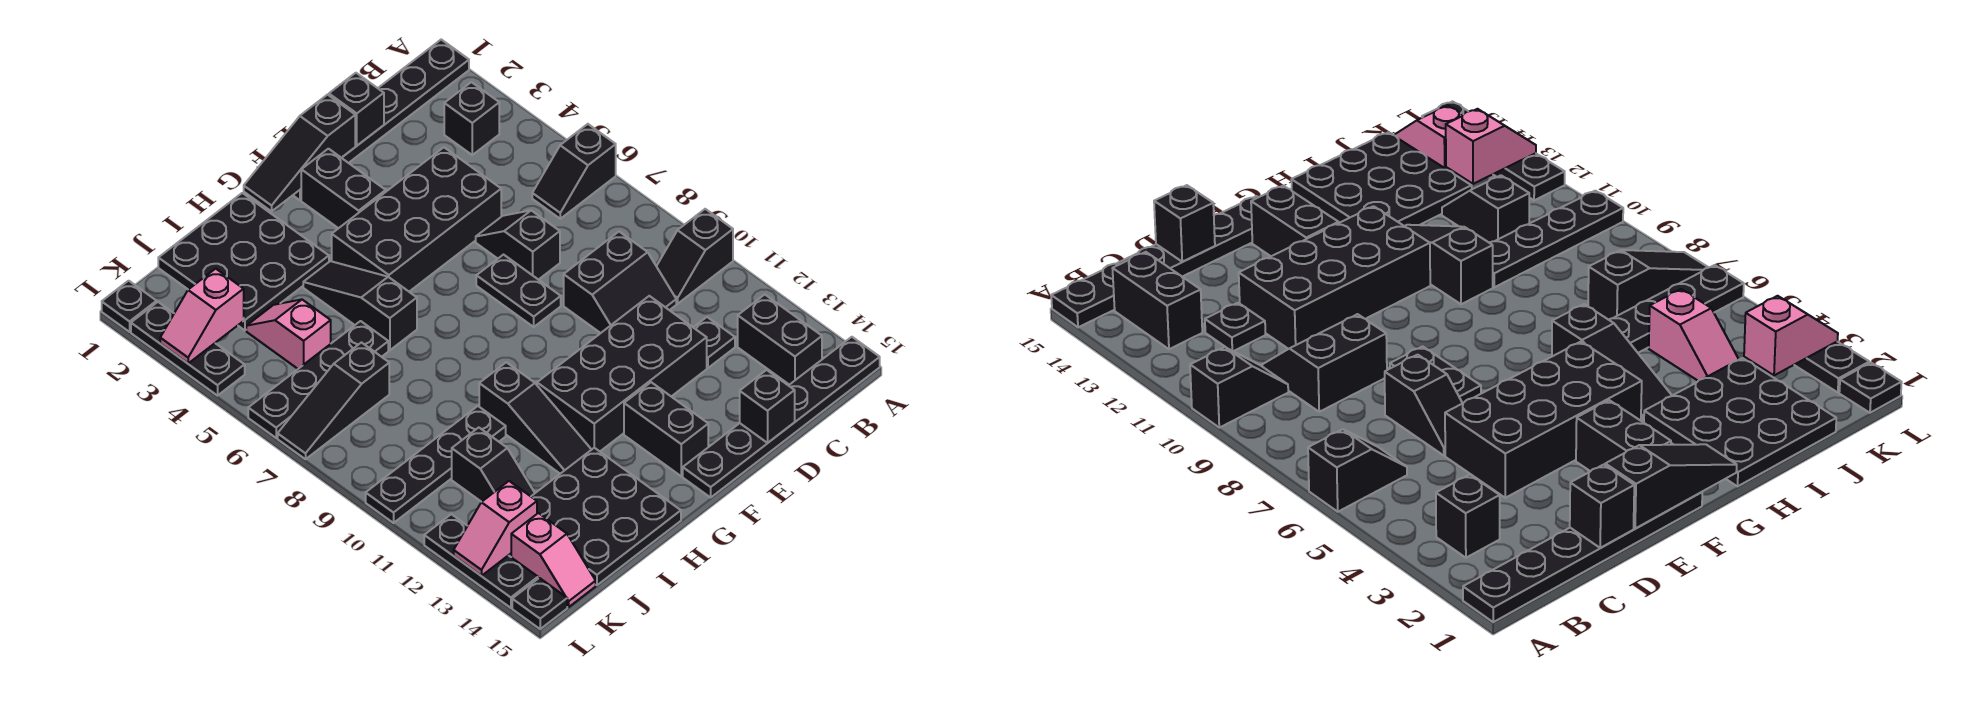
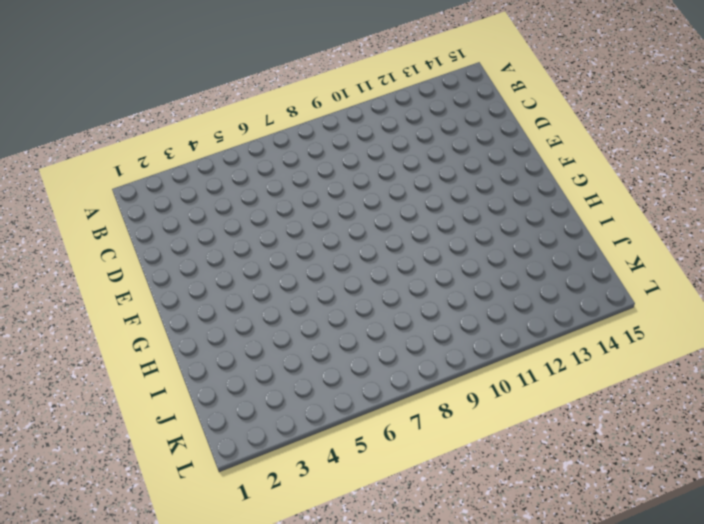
none -> black plate A1:F1 level 1
none -> black slope A6:B6 level 1 top A
none -> black slope A10:B10 level 1 top A
none -> black plate A15:F15 level 1

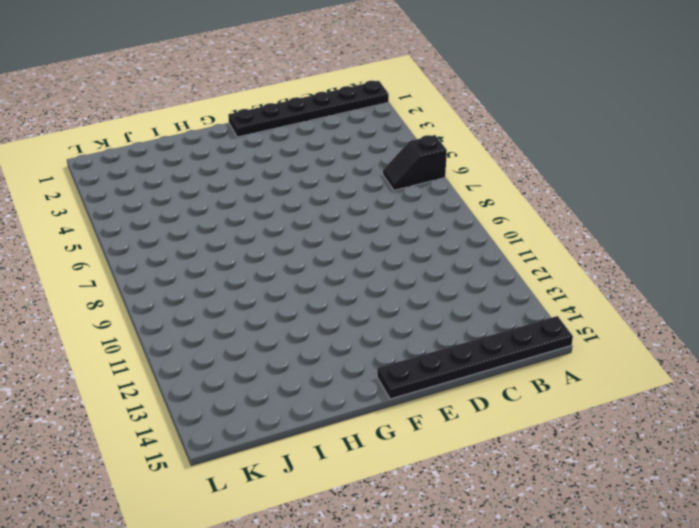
none -> black slope A10:B10 level 1 top A
none -> black brick B3 level 1
none -> black brick B13:B14 level 1
none -> black slope C9:D10 level 1 top 9

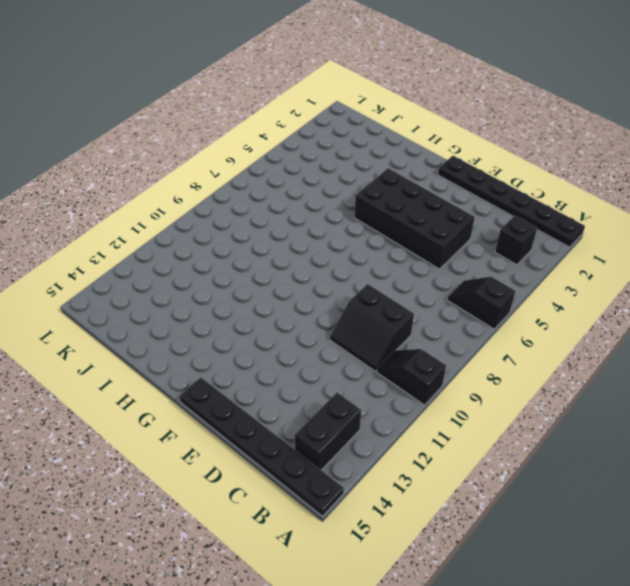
none -> black plate C12 level 1
none -> black slope D6:D7 level 1 top 7
none -> black brick D11:G12 level 1
none -> black plate E7:E8 level 1

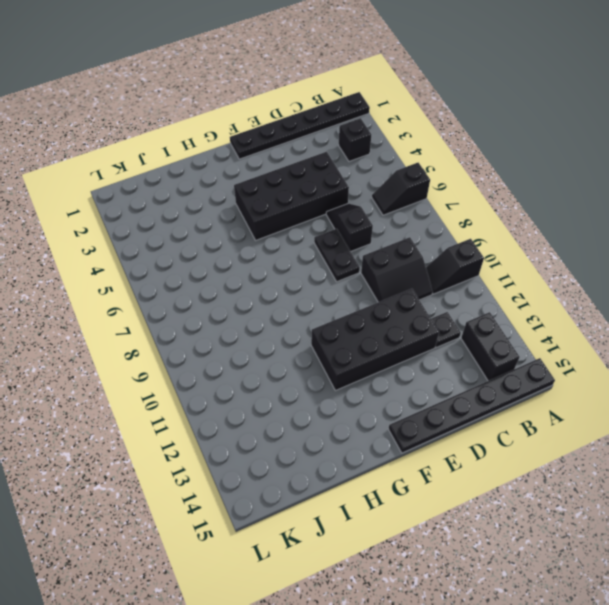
none -> black brick F2:F3 level 1
none -> black brick F13:F14 level 1
none -> black plate H1:J3 level 1
none -> black slope H4:H6 level 1 top 6

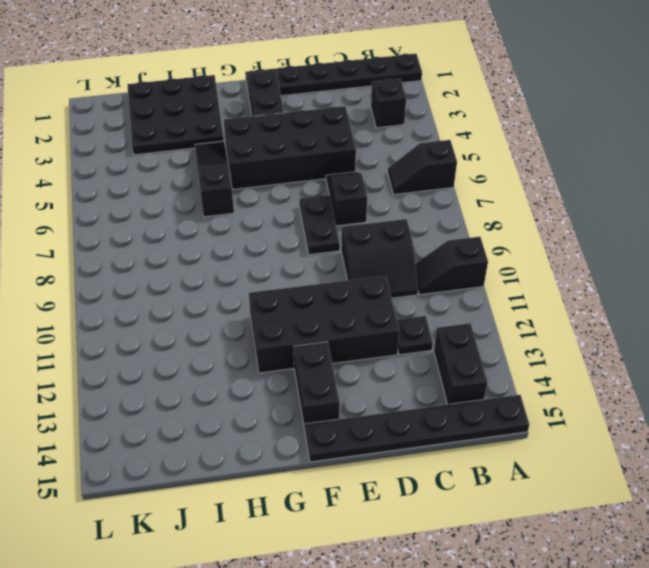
none -> black slope H10:H12 level 1 top 10
none -> black plate H13:J15 level 1
none -> black plate I6:L6 level 1
none -> black plate I10:L10 level 1

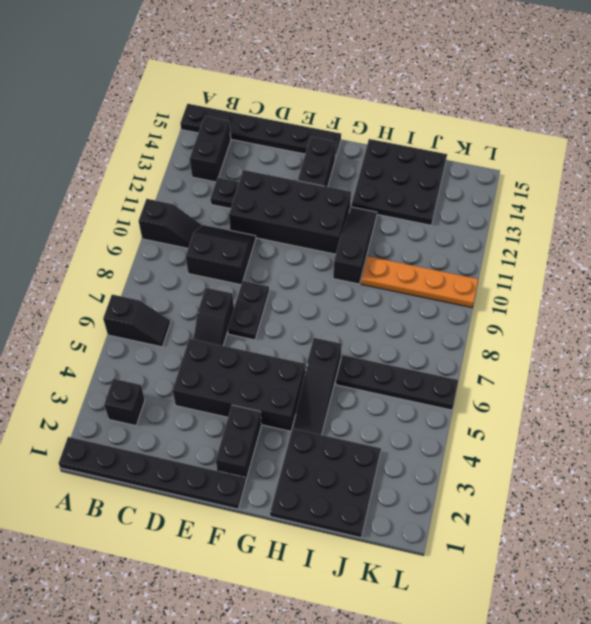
orange plate I10:L10 level 1 -> black plate I10:L10 level 1
none -> pink slope J4:J5 level 1 top 5
none -> black slope J7:L7 level 1 top J
none -> black slope J11:J12 level 1 top 11
none -> pink slope K14:K15 level 1 top 14

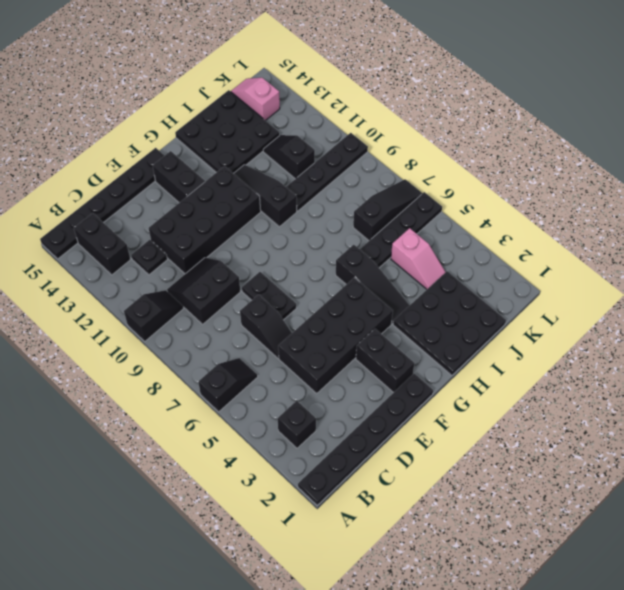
none -> black plate L1 level 1
none -> black plate L2:L4 level 1
none -> black plate L12:L14 level 1
none -> black plate L15 level 1

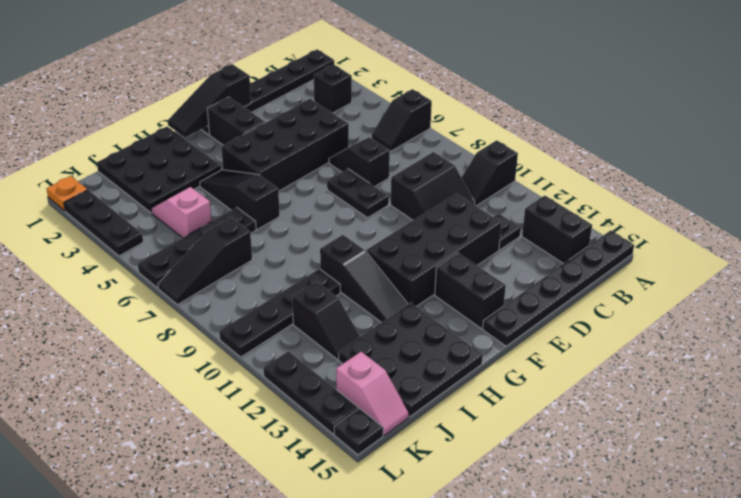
orange plate L1 level 1 -> black plate L1 level 1
none -> black brick D1 level 2
none -> black brick D15 level 2
none -> pink slope K3:L3 level 2 top K
none -> pink slope K13:L13 level 2 top K

